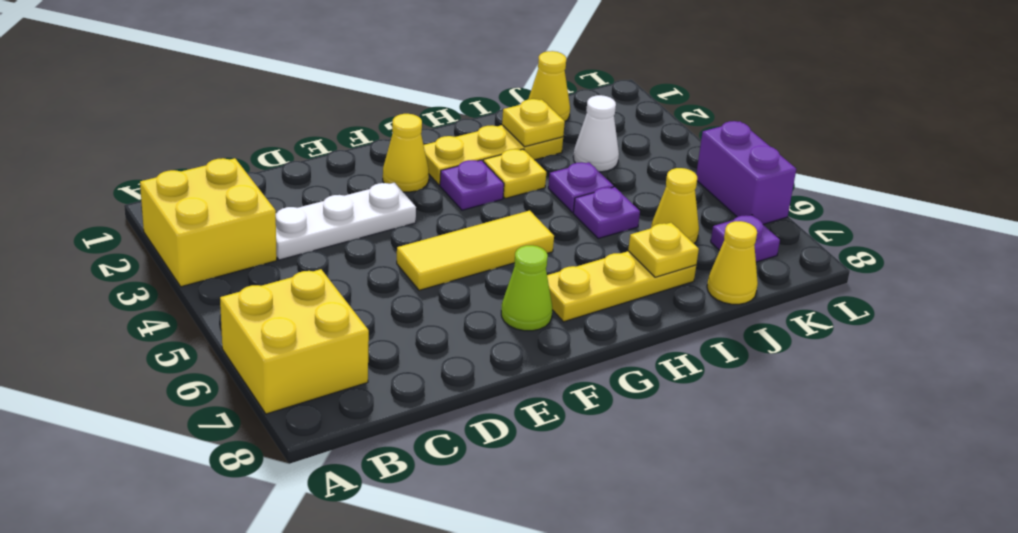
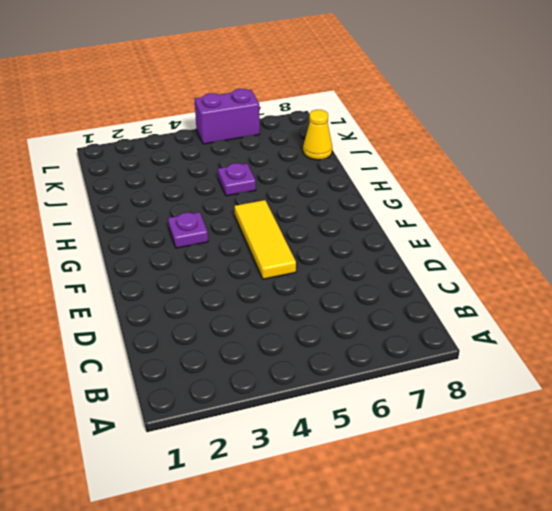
none -> yellow brick A2:B3 level 1
none -> yellow brick A6:B7 level 1
none -> white plate C3:E3 level 1

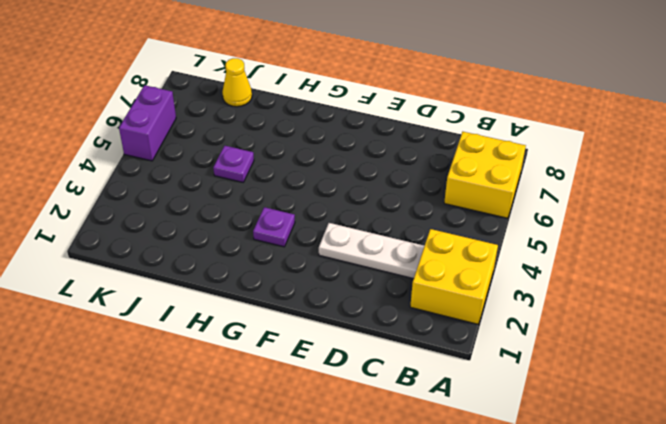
none -> yellow tile E5:G5 level 1
none -> yellow cone F2 level 1
none -> lime cone F7 level 1

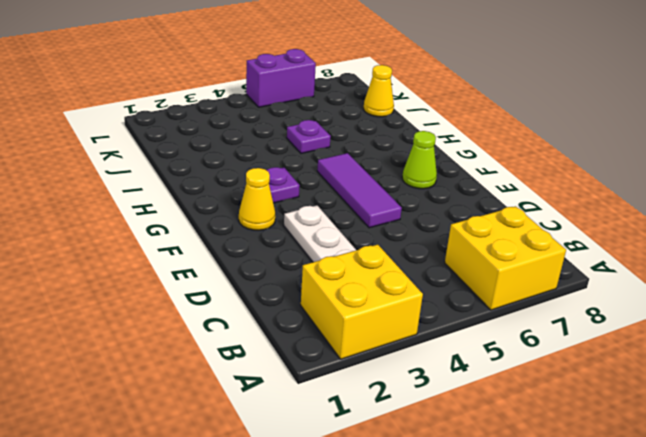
purple tile E5:G5 level 1 -> yellow tile E5:G5 level 1
none -> yellow plate G2:I2 level 1
none -> yellow plate G7:I7 level 1
none -> yellow plate H3 level 1

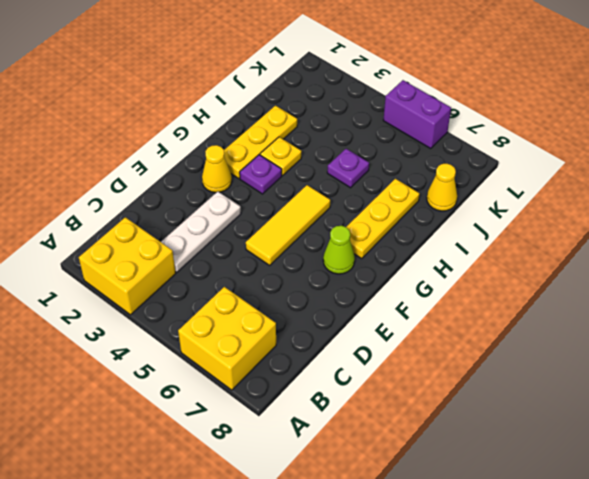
none -> purple plate I4 level 1
none -> yellow cone J1 level 1
none -> white cone J3 level 1

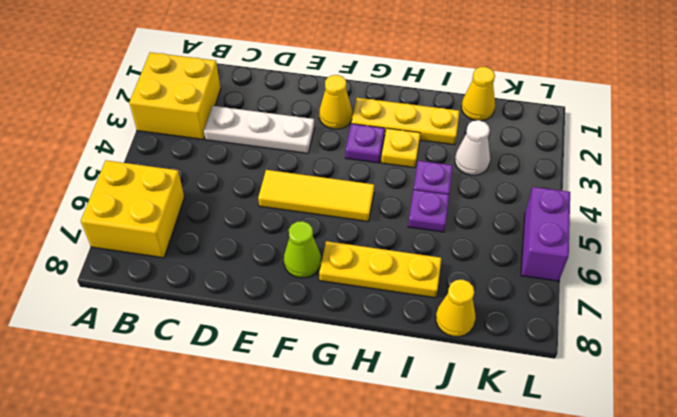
none -> yellow cone J6 level 1
none -> purple plate K7 level 1
none -> yellow plate I2 level 2

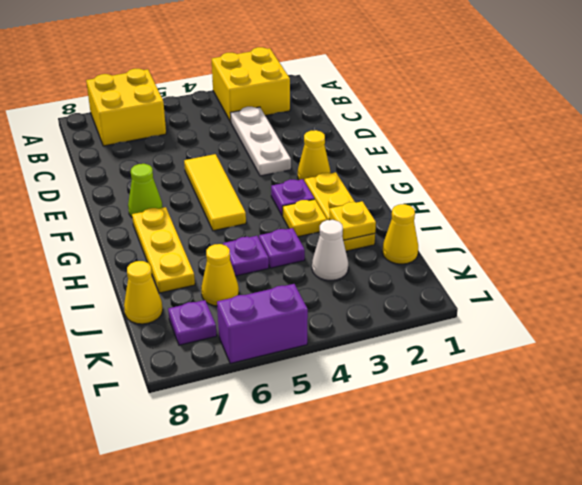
none -> yellow plate I7 level 2

